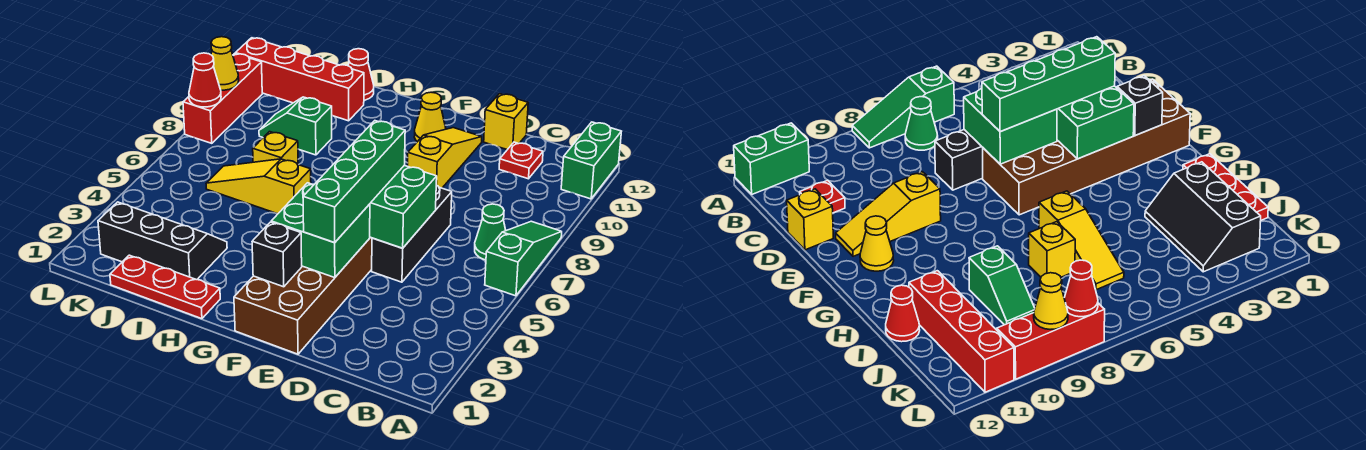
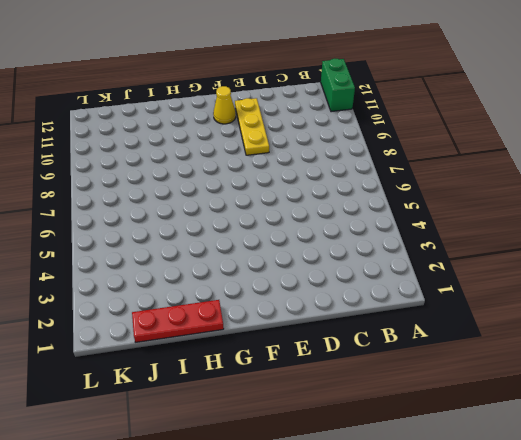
yellow plate E9:E11 level 1 -> yellow slope E9:E11 level 1 top 9
none -> green slope A6:A8 level 1 top 6
none -> green cone B7 level 1
none -> red plate C11 level 1

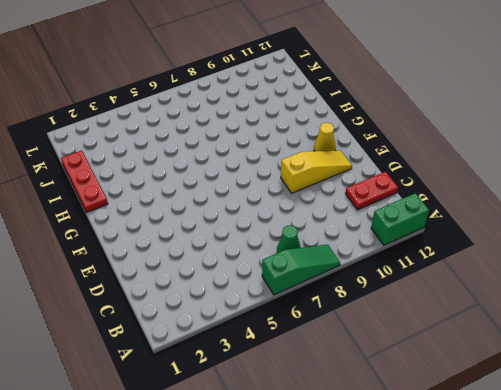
red plate C11:C12 level 1 -> red plate C11 level 1
none -> black brick D5:D7 level 1
none -> yellow brick D12 level 1
none -> brown brick E1:F6 level 1

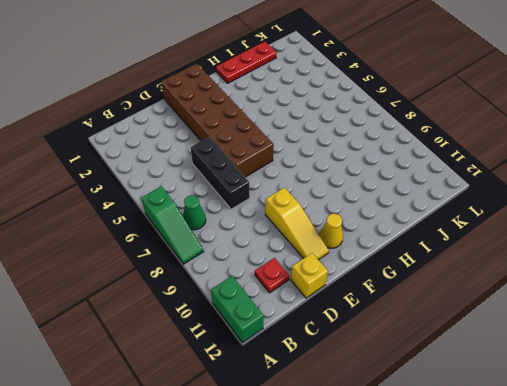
none -> yellow slope H6:J6 level 1 top H
none -> black slope I2:K3 level 1 top 2
none -> yellow brick I7 level 1

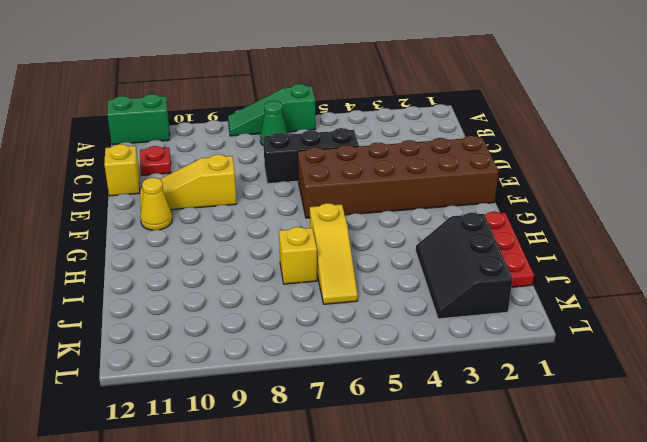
none -> green slope I9:J9 level 1 top I
none -> red brick I11:L11 level 1
none -> red cone I12 level 1

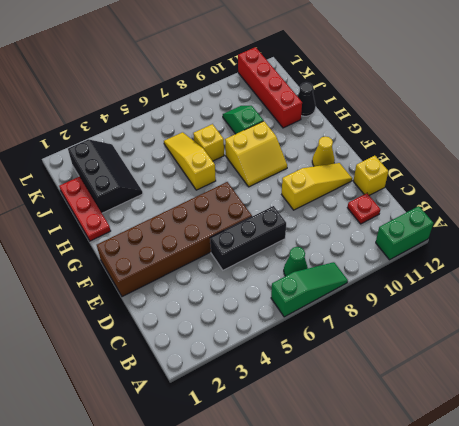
yellow slope G8:H9 level 1 top H -> none
black cone I12 level 1 -> red cone I12 level 1
none -> red brick L8:L10 level 1
none -> green brick D5:E6 level 2
none -> green brick E3:F4 level 2

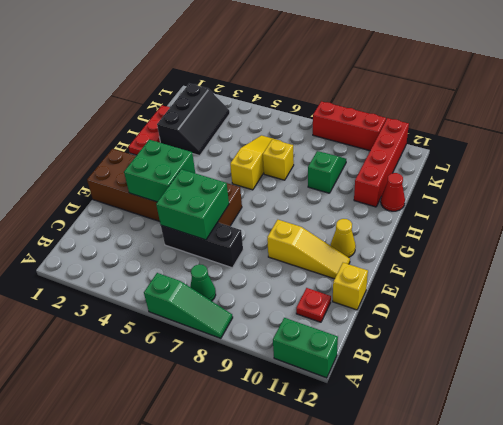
none -> black brick F2 level 2
none -> red cone L8 level 2
none -> yellow cone L9 level 2

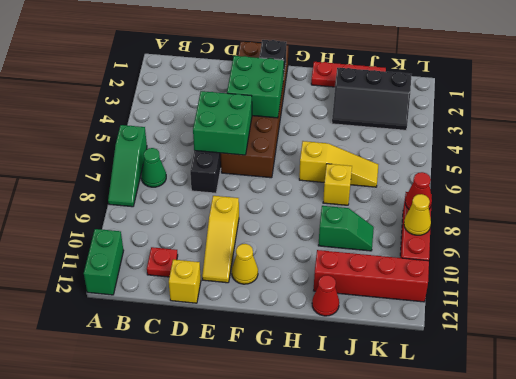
none -> green brick E3:E6 level 3

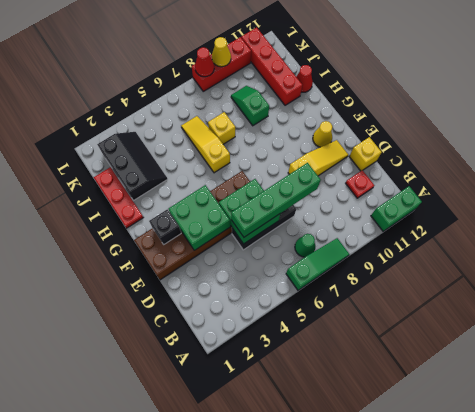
green brick D5:D8 level 3 -> green brick E3:E6 level 3

